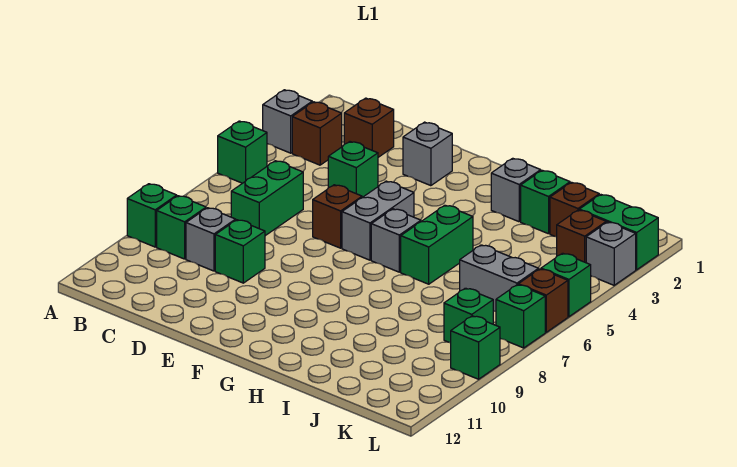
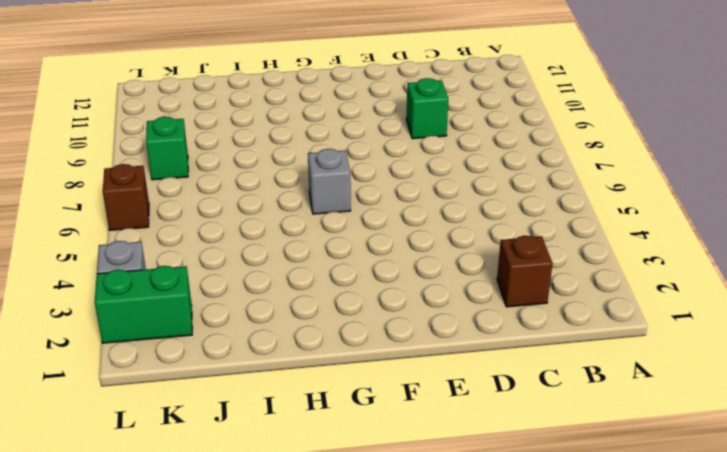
none -> grey brick A3 level 1
none -> green brick A5 level 1
none -> green brick A9 level 1

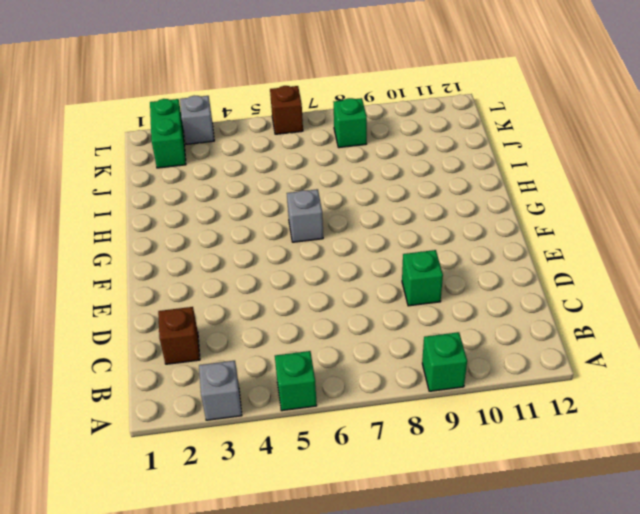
none -> brown brick B3 level 1
none -> green brick B9 level 1
none -> green brick C6:C7 level 1

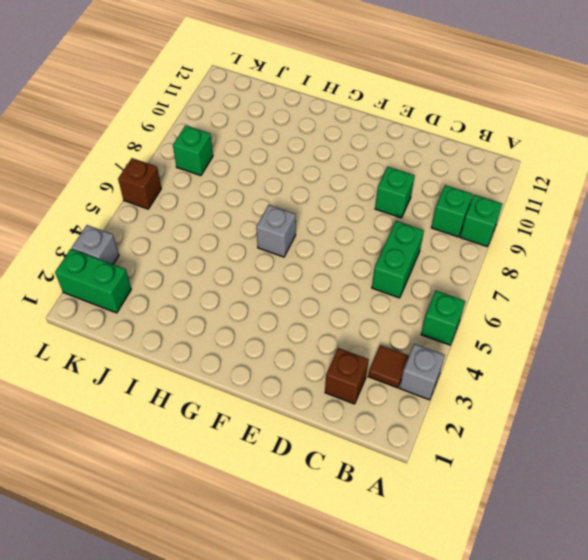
brown tile B3 level 1 -> brown brick B3 level 1
none -> grey brick C9 level 1
none -> green brick D4 level 1
none -> grey brick E2 level 1

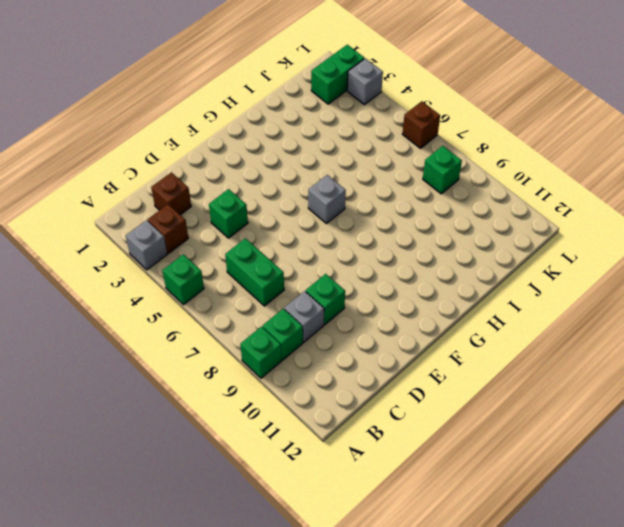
none -> grey brick E2 level 1
none -> brown brick E6 level 1
none -> grey brick F5:F6 level 1

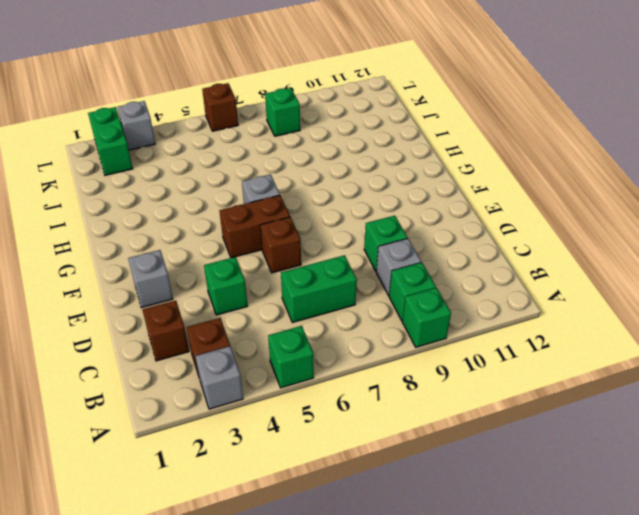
brown brick F5:F6 level 1 -> grey brick F5:F6 level 1
none -> grey brick H2 level 1
none -> green brick H5:H6 level 1
none -> green brick I2 level 1

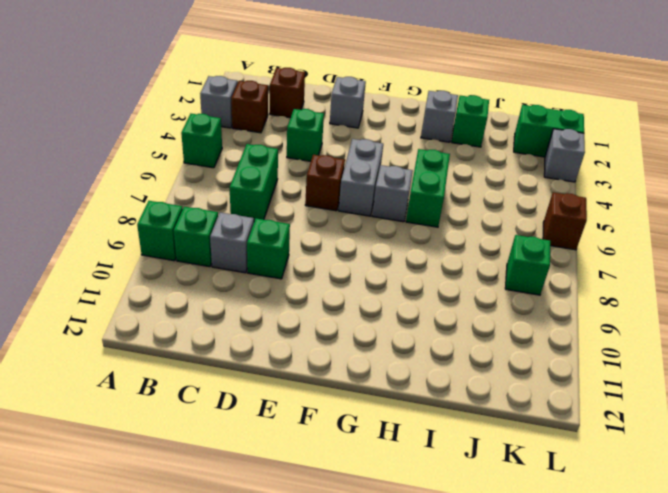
none -> brown brick J2 level 1
none -> grey brick J6:K6 level 1
none -> brown brick K3 level 1

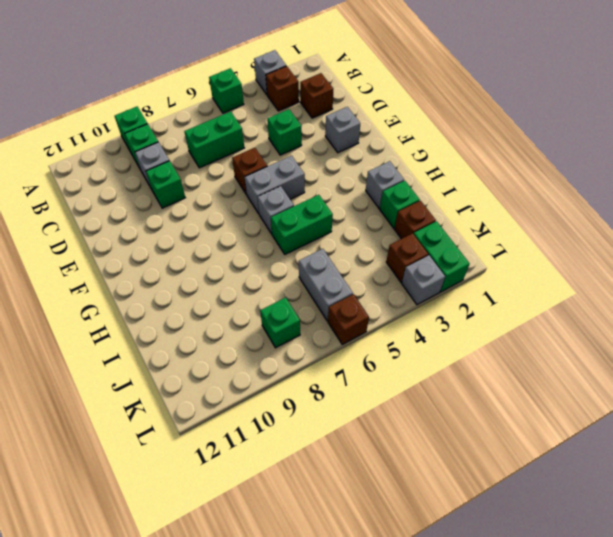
none -> green brick L5 level 1
none -> green brick L7 level 1
none -> green brick L9 level 1

